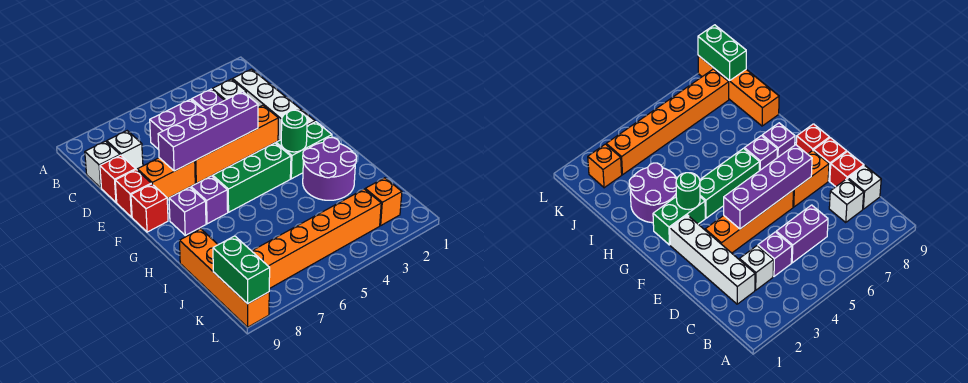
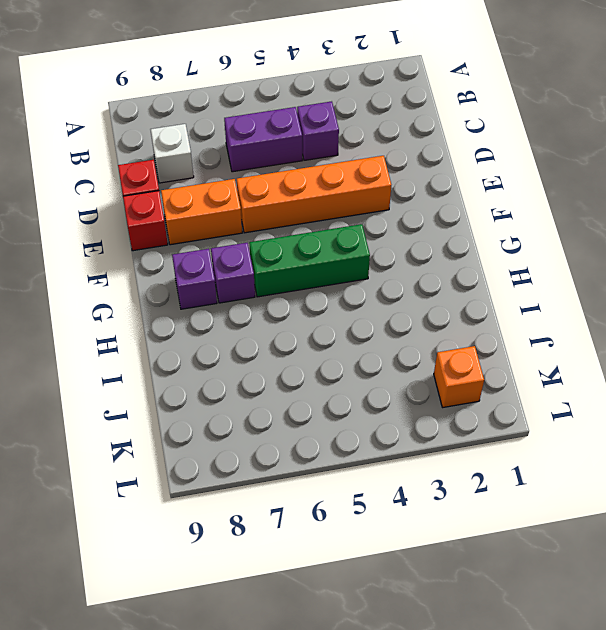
none -> white brick C2:F2 level 1
none -> white brick C3 level 1
none -> white brick C9 level 1

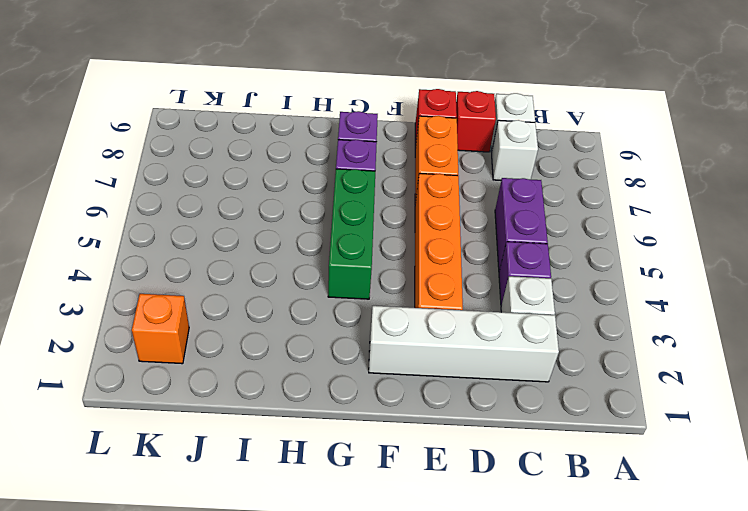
none -> red brick F9 level 1
none -> green brick G2:G3 level 1
none -> purple round brick H2:I3 level 1

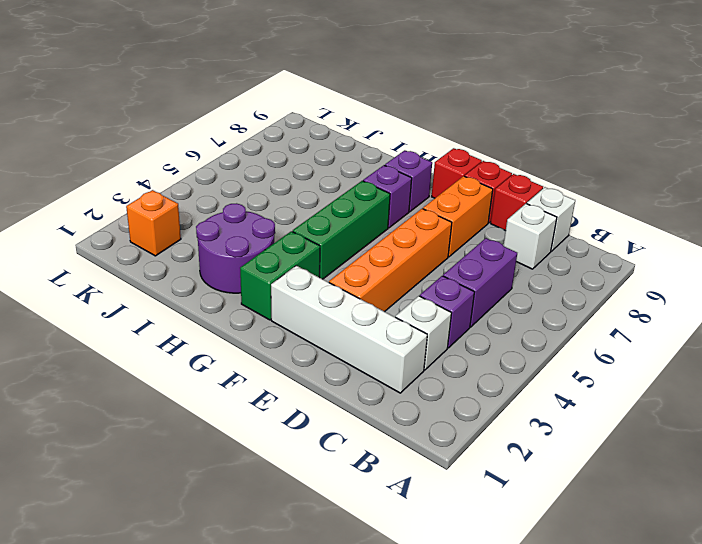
none -> orange brick I9:L9 level 1
none -> orange brick K3:K8 level 1
none -> purple brick E4:E7 level 2

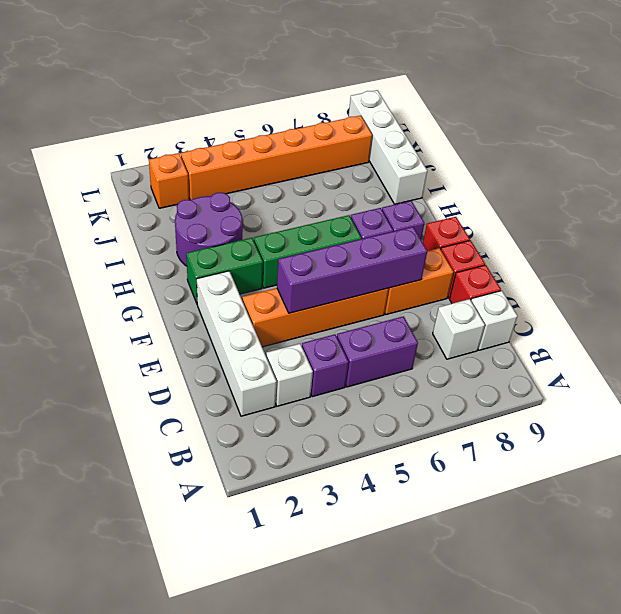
white brick I9:L9 level 1 -> orange brick I9:L9 level 1
none -> green round brick G3 level 2
none -> green brick K9:L9 level 2

